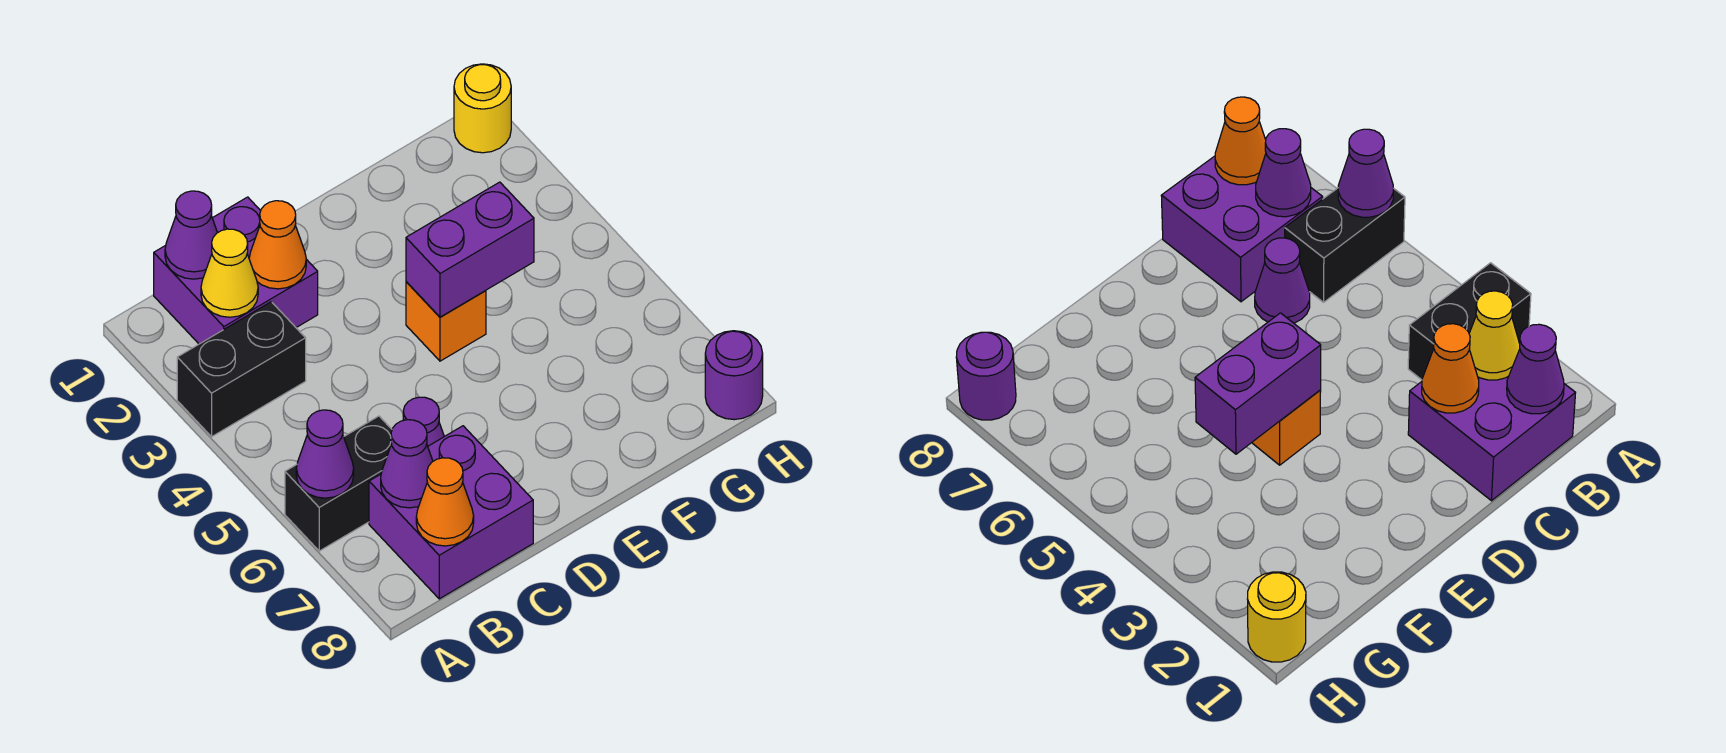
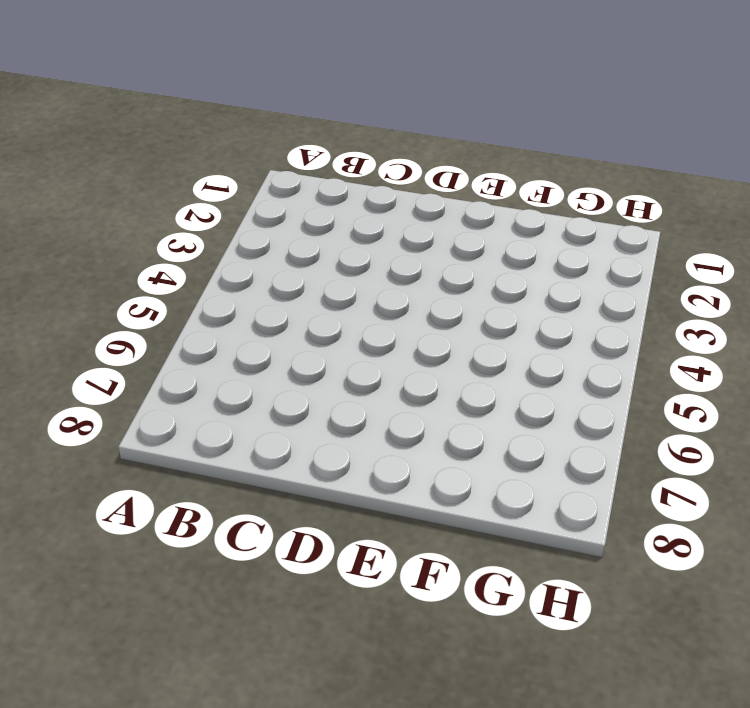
none -> black brick A3:B3 level 1
none -> black brick A6:B6 level 1
none -> purple brick B1:C2 level 1

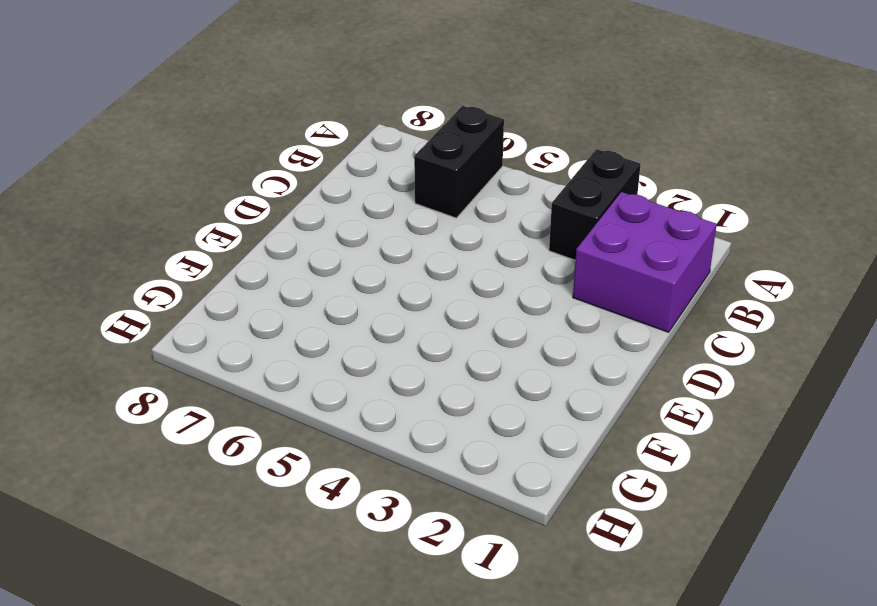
none -> purple brick B7:C8 level 1
none -> purple cone C6 level 1
none -> orange brick E4 level 1

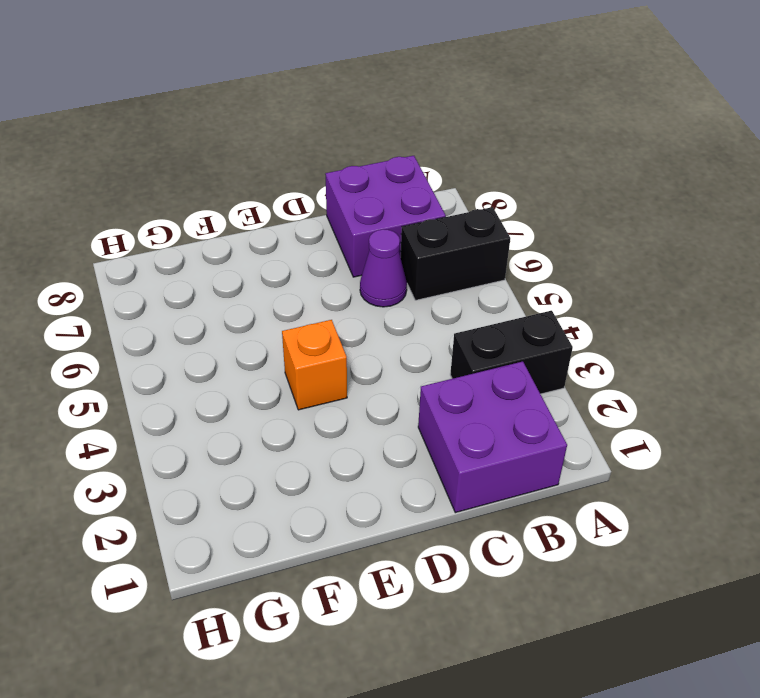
none -> yellow round brick H1 level 1
none -> purple round brick H8 level 1
none -> purple cone A6 level 2

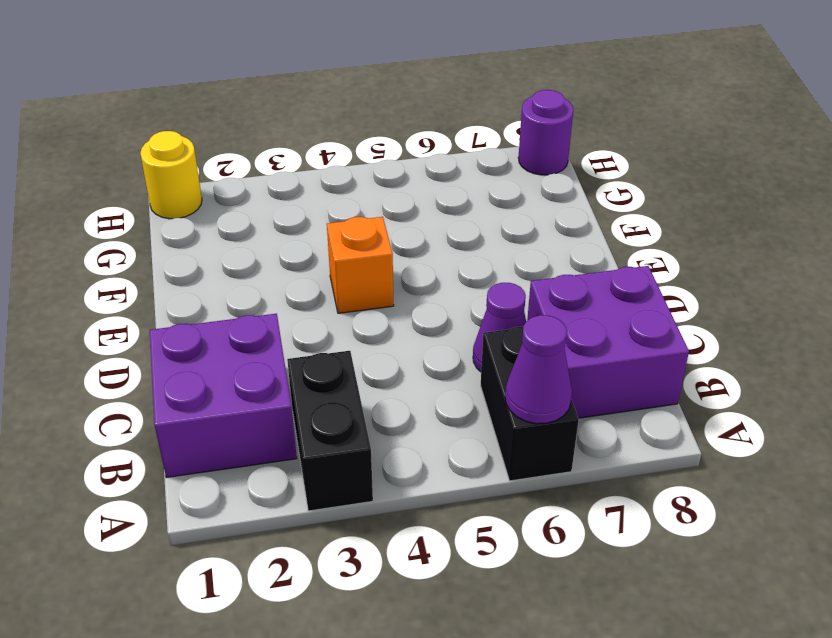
none -> purple cone B1 level 2
none -> yellow cone B2 level 2
none -> purple cone B7 level 2

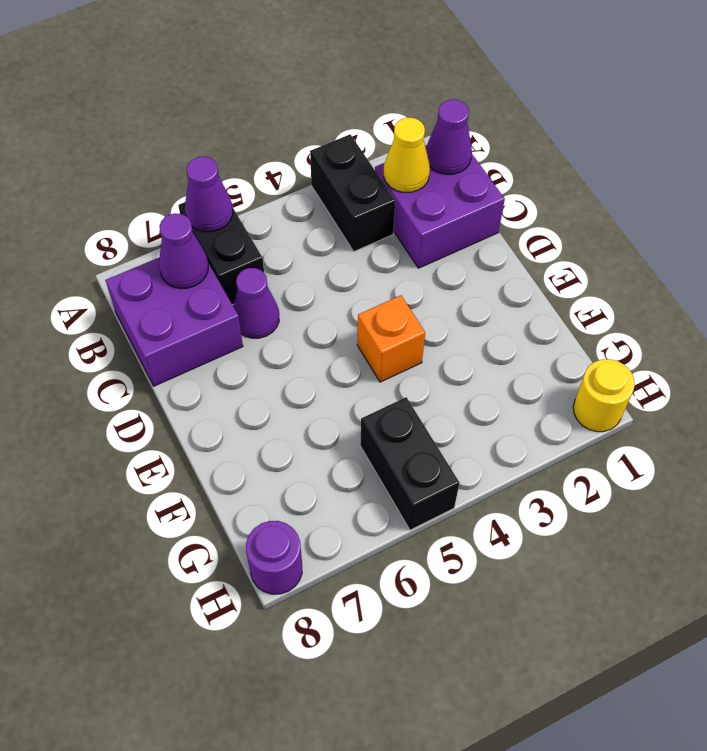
black brick G5:H5 level 1 -> none
none -> orange cone B8 level 2
none -> orange cone C2 level 2
none -> purple brick E4:F4 level 2

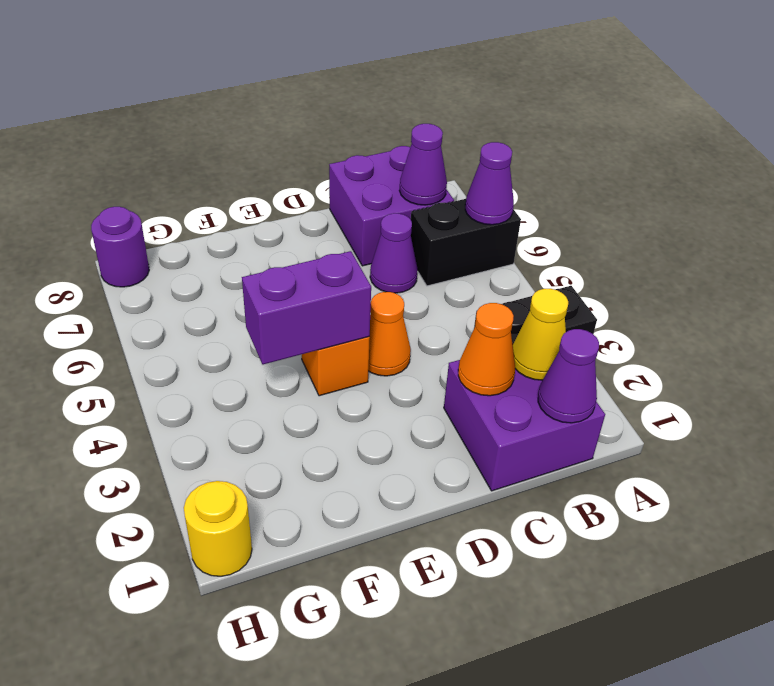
orange cone D4 level 1 -> orange cone B8 level 2

